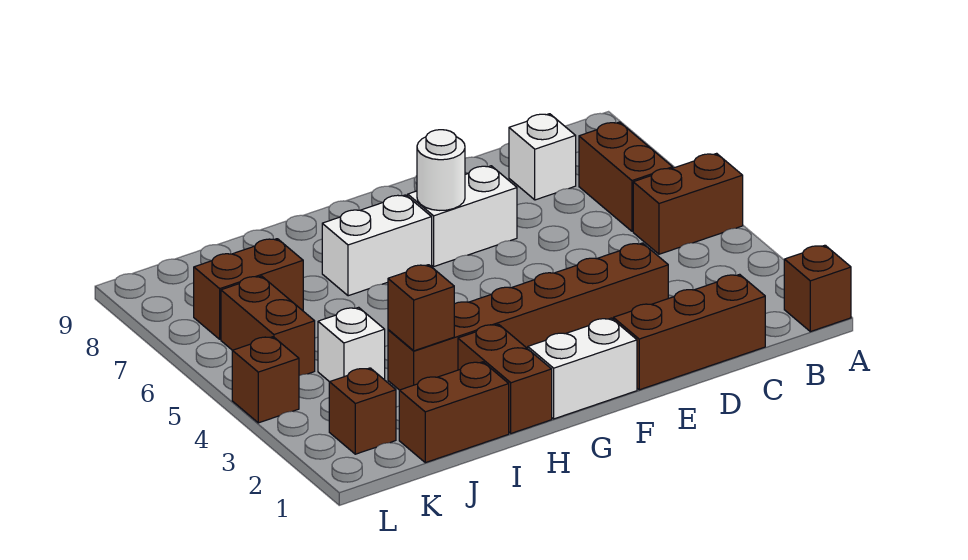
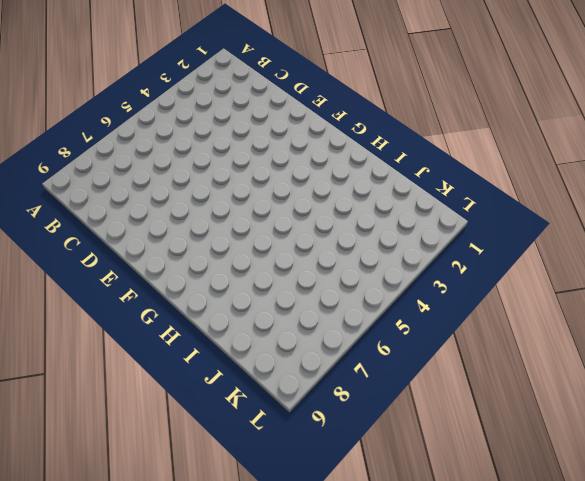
none -> brown brick A1 level 1
none -> brown brick A5:B5 level 1
none -> brown brick B6:B7 level 1

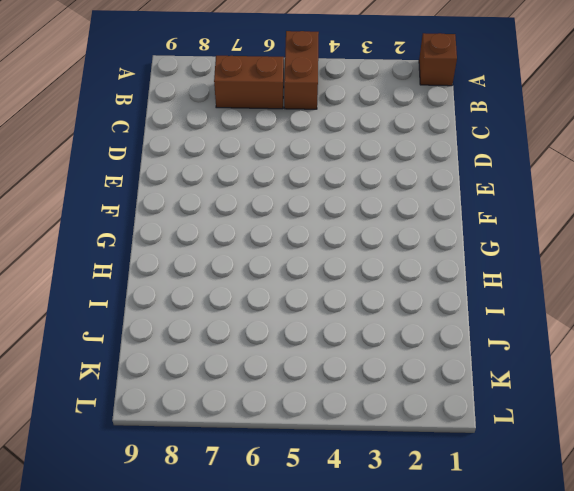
none -> brown brick C1:E1 level 1
none -> white brick C8 level 1
none -> brown brick D3:I3 level 1

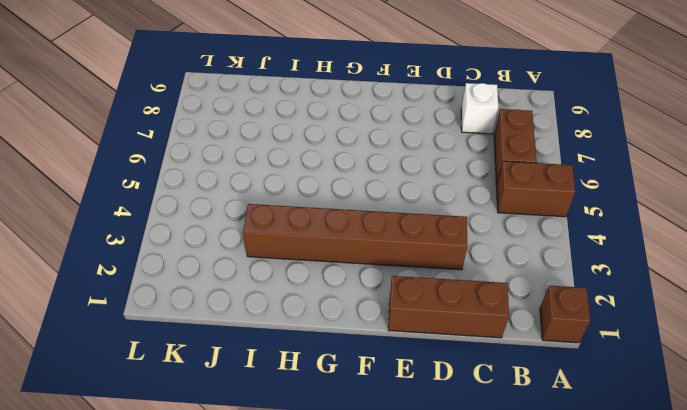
none -> white brick E7:F7 level 1
none -> white brick F1:G1 level 1
none -> white brick G7:H7 level 1

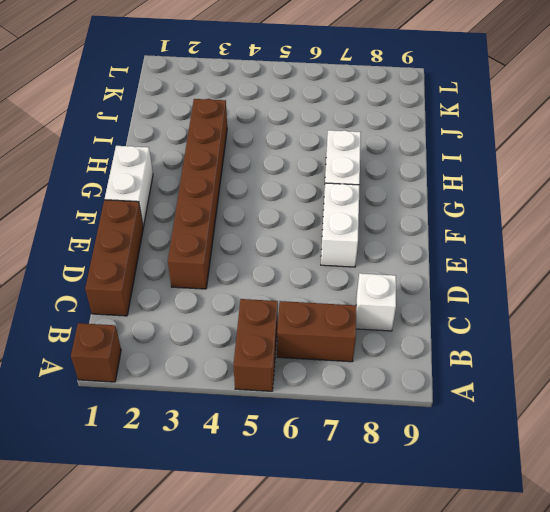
none -> brown brick H1:H2 level 1
none -> brown brick I1:J1 level 1
none -> white brick J4 level 1

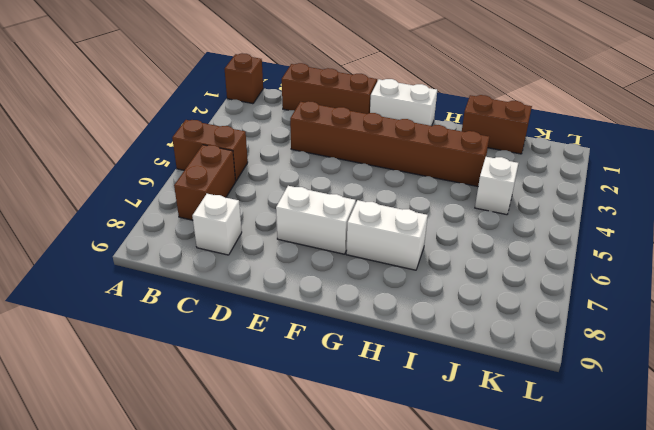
none -> brown brick H1:H2 level 1
none -> brown brick J7:K7 level 1
none -> brown brick K2 level 1

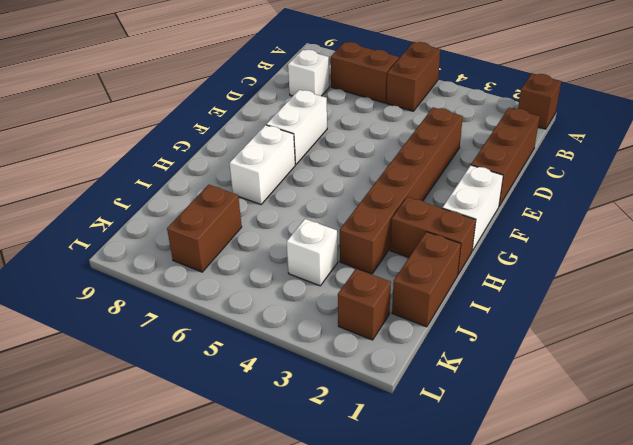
none -> brown brick K5:K6 level 1
none -> brown brick L4 level 1
none -> white round brick F7 level 2

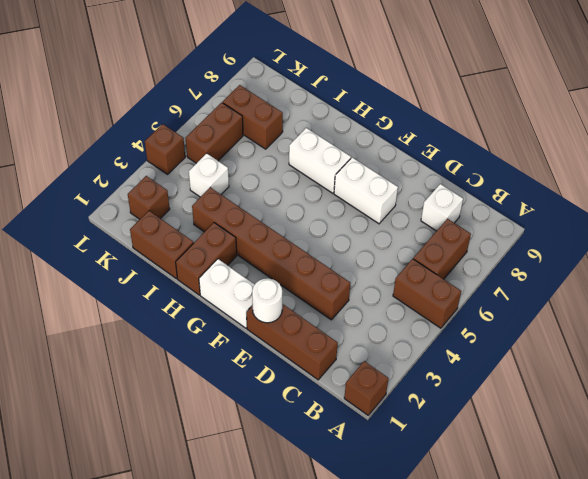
white round brick E1 level 2 -> white round brick F7 level 2
none -> brown brick I3 level 2

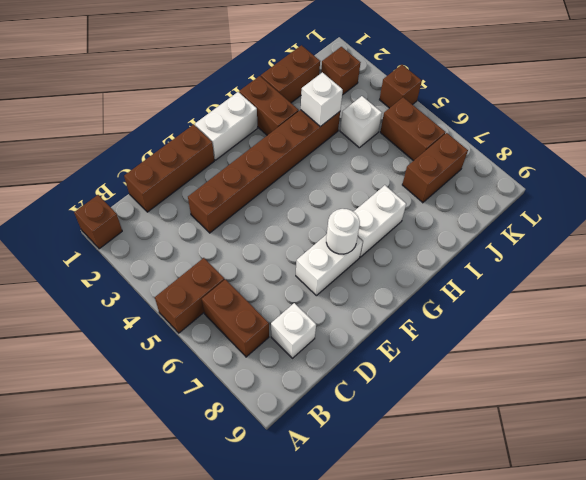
white brick I3 level 2 -> brown brick I3 level 2

